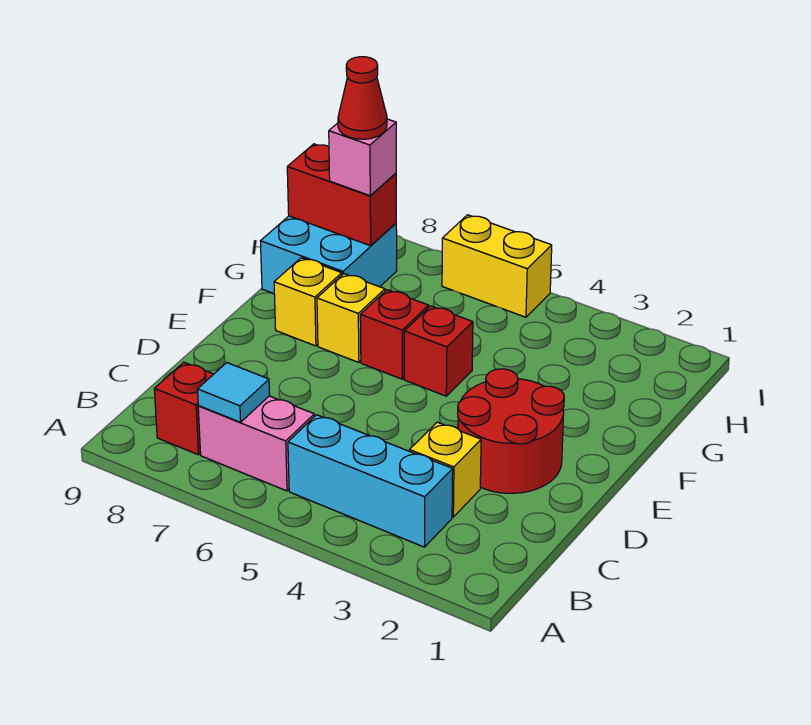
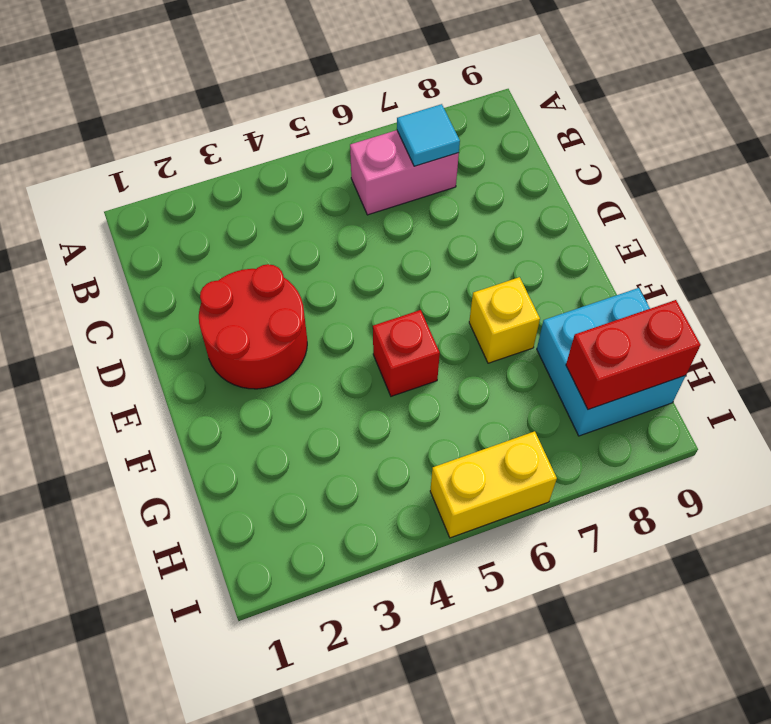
none -> cyan brick B3:B5 level 1
none -> red brick B8 level 1
none -> yellow brick C3 level 1

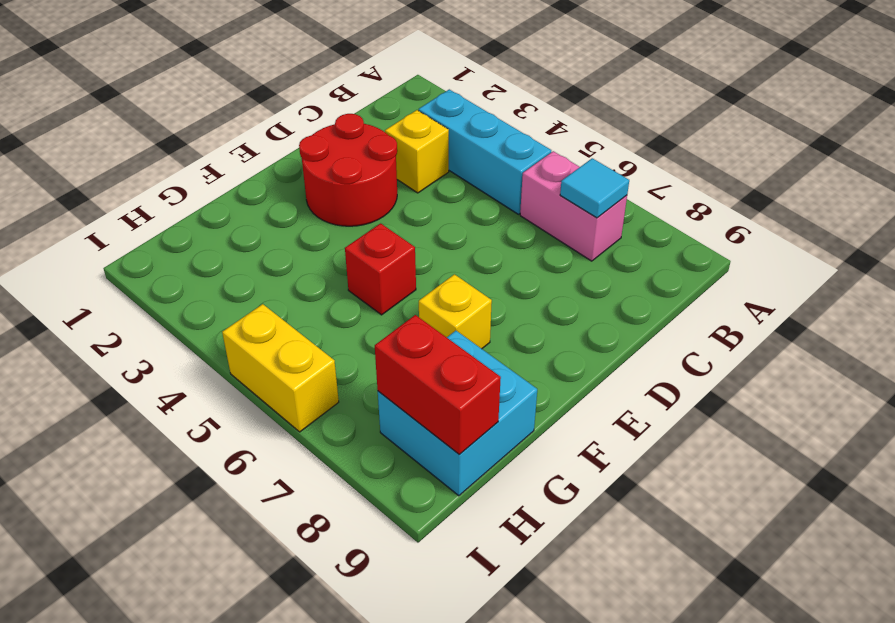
none -> red brick B8 level 1
none -> red brick F6 level 1
none -> yellow brick F8 level 1

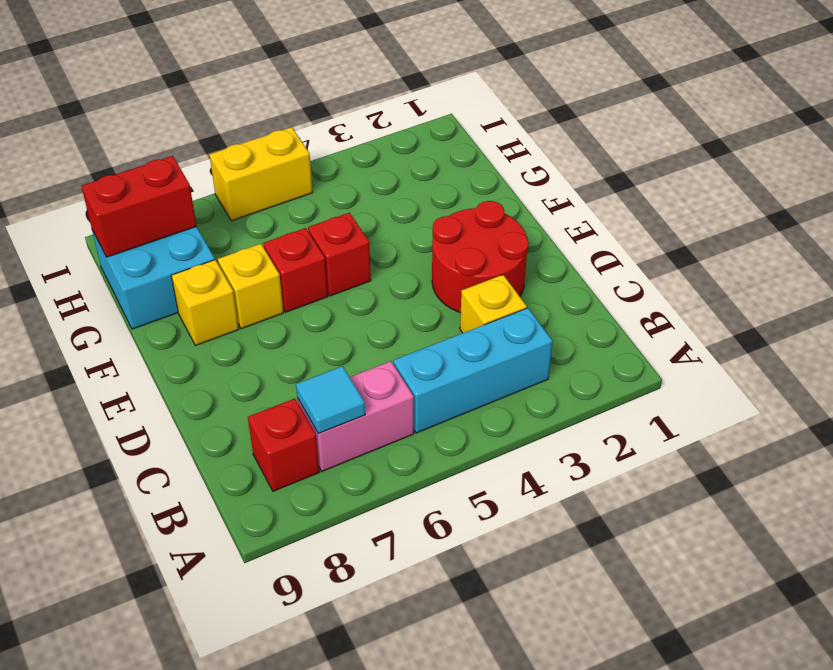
none -> pink brick H8 level 3
none -> red cone H8 level 4

